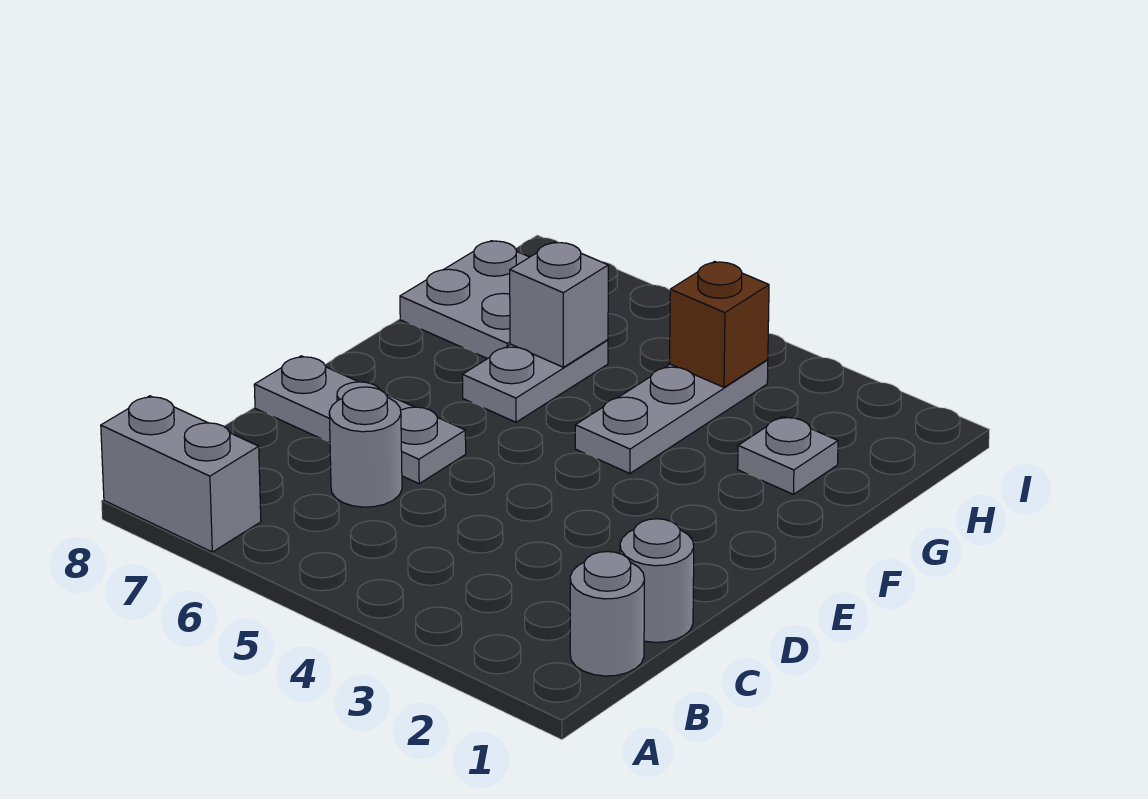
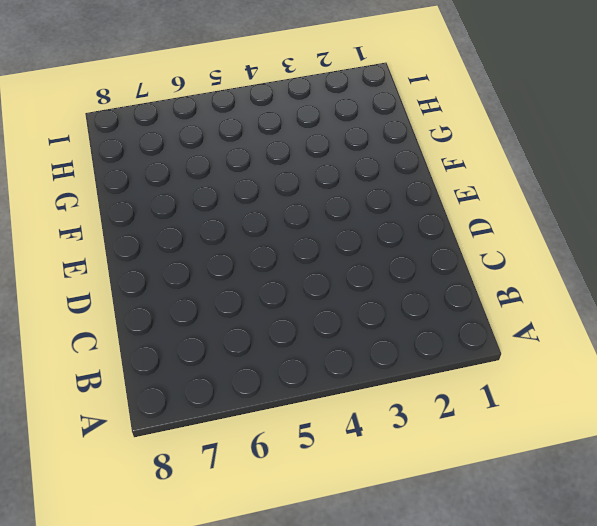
none -> grey brick A7:A8 level 1
none -> grey round brick B1 level 1

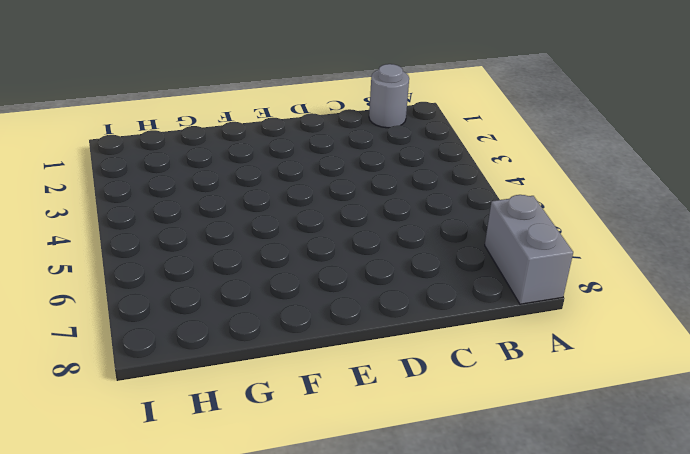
none -> grey round brick C1 level 1
none -> grey round brick C6 level 1

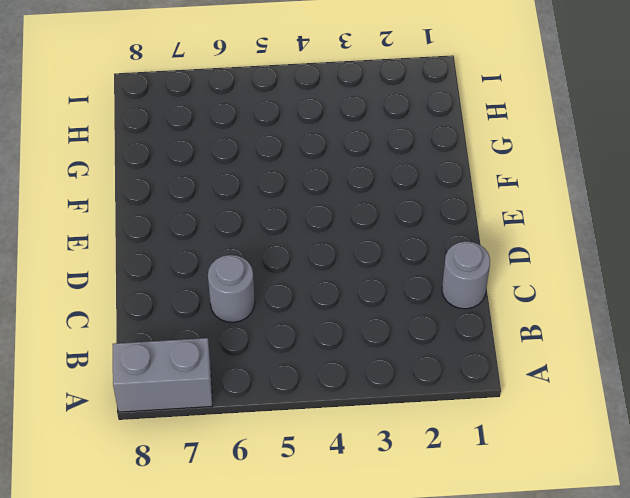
none -> grey round brick B1 level 1
none -> grey plate D6:D8 level 1

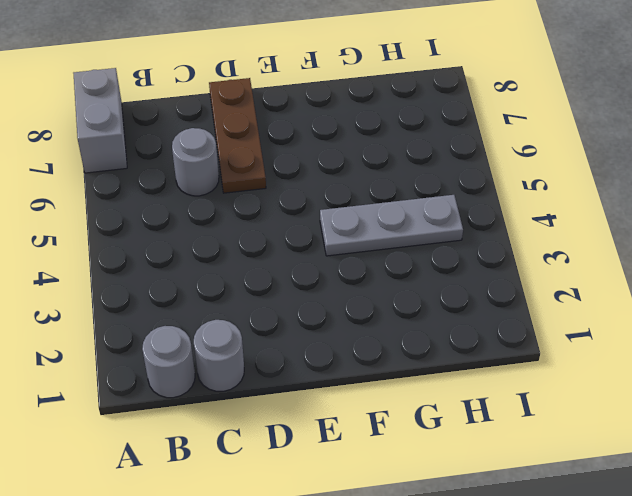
brown plate D6:D8 level 1 -> grey plate D6:D8 level 1
none -> grey plate F6:G6 level 1
none -> grey plate G2 level 1

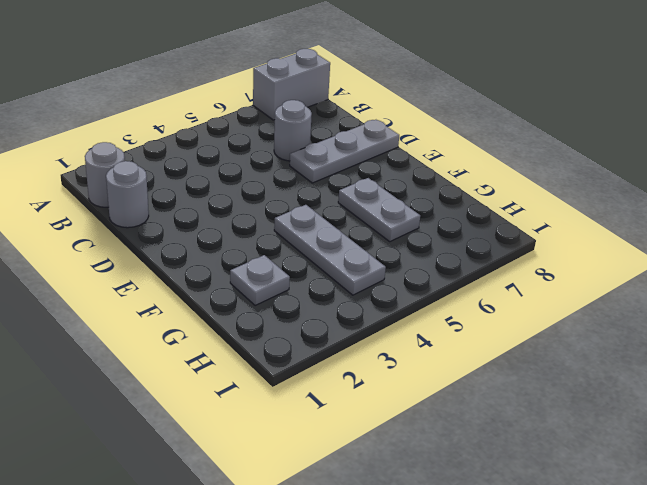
none -> grey plate G7:H8 level 1
none -> grey brick G6 level 2

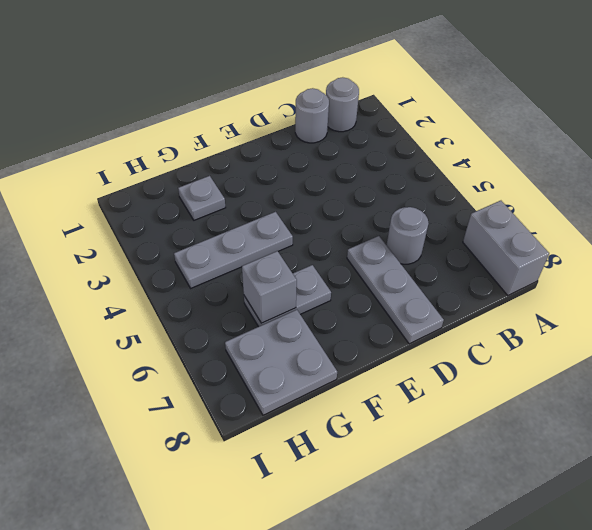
none -> brown brick H4 level 2

